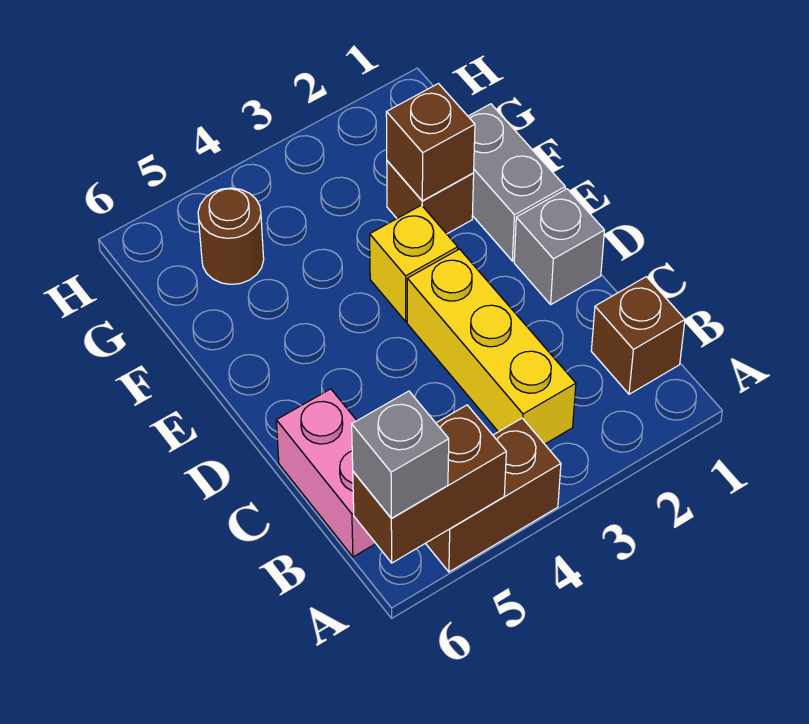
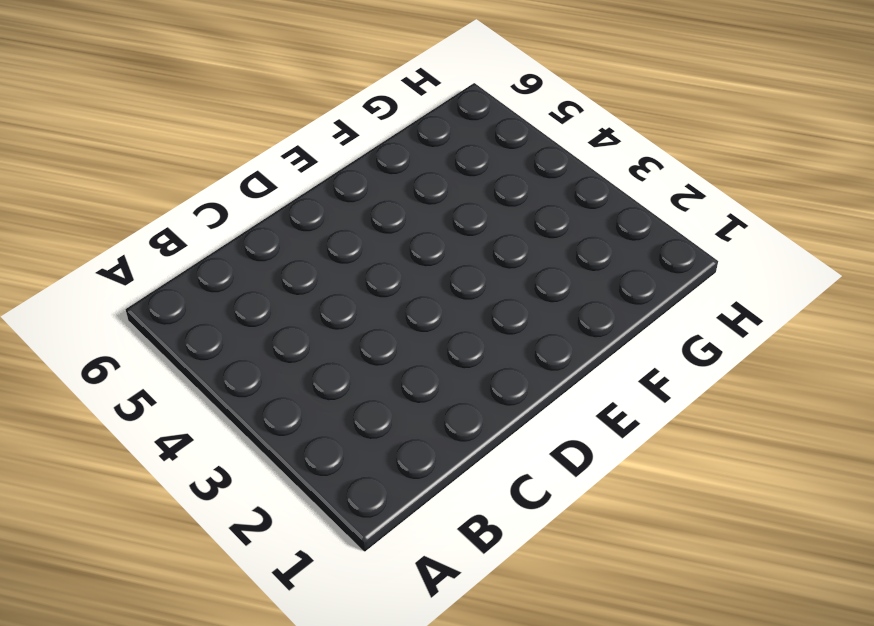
none -> brown brick A4:A5 level 1
none -> brown brick B1 level 1
none -> yellow brick B3:D3 level 1

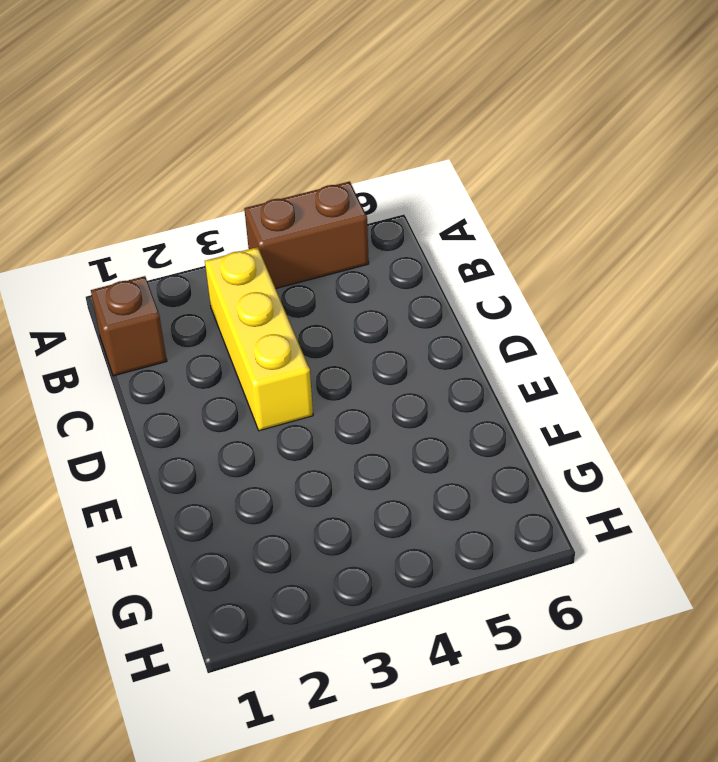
none -> pink brick B6:C6 level 1
none -> grey brick D1 level 1
none -> grey brick E1:F1 level 1

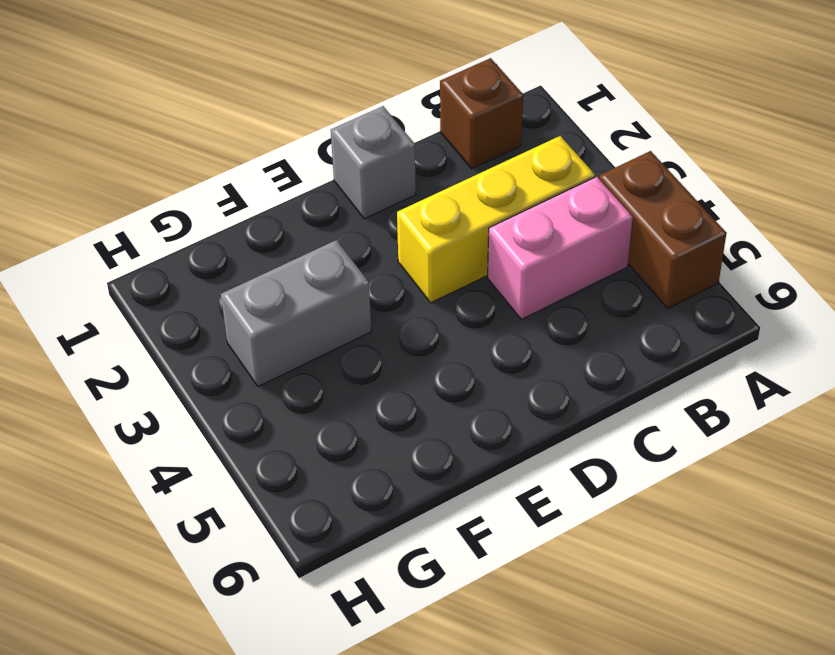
pink brick B4:C4 level 1 -> pink brick B6:C6 level 1
grey brick F3:G3 level 1 -> grey brick E1:F1 level 1
none -> yellow brick E3 level 1
none -> brown brick F2 level 1
none -> brown round brick G5 level 1

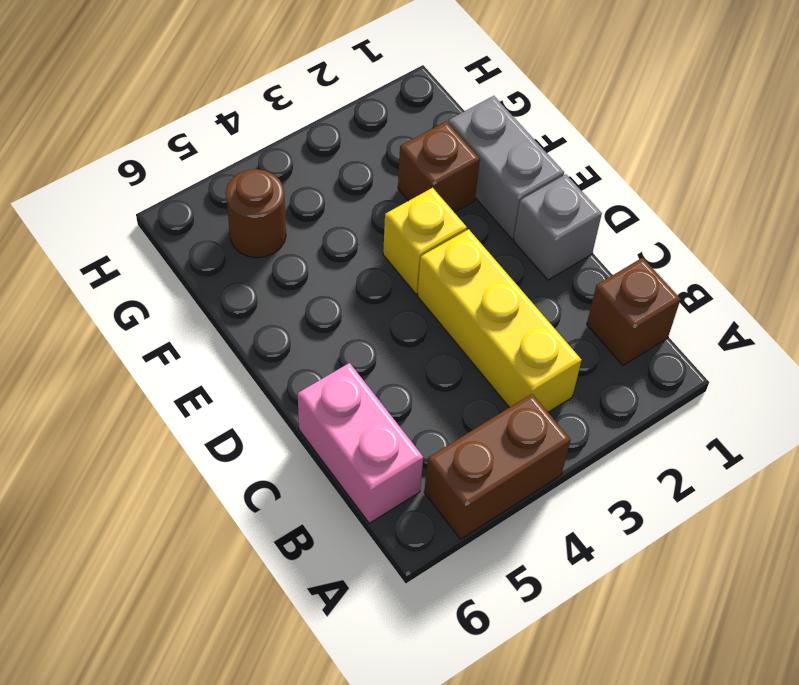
none -> brown brick A5:A6 level 2
none -> brown brick F2 level 2
none -> grey brick A6 level 3

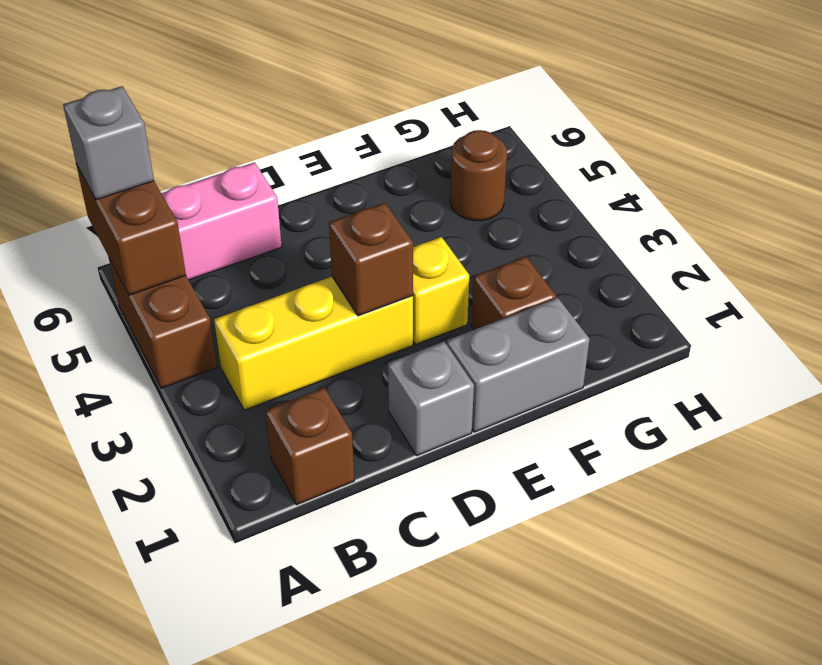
brown brick D3 level 2 -> brown brick F2 level 2

